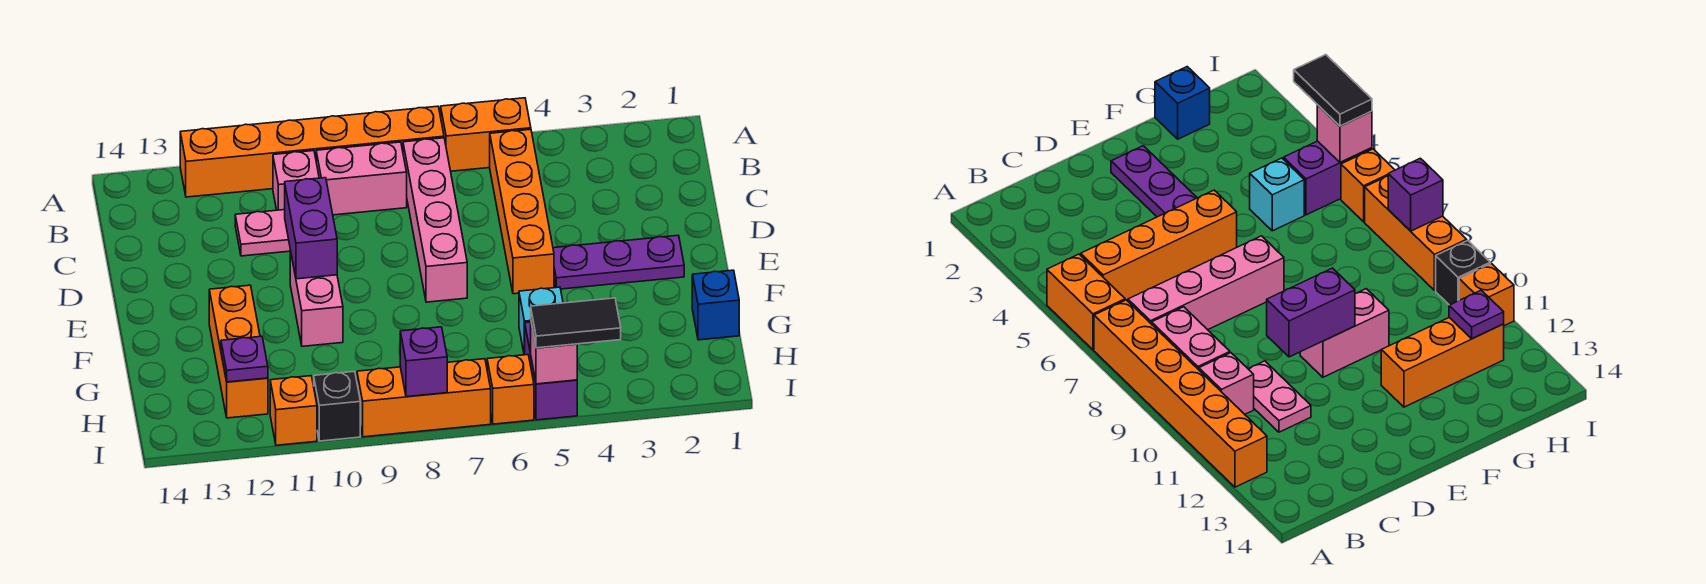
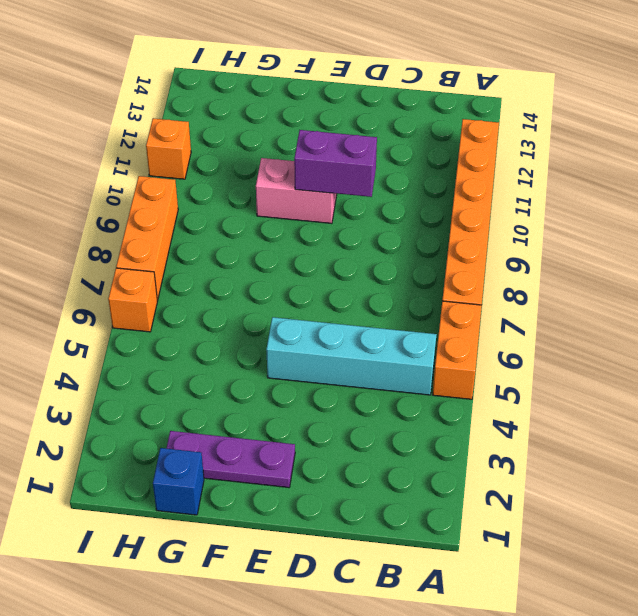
cyan brick B5:E5 level 1 -> orange brick B5:E5 level 1
purple plate E2:G2 level 1 -> purple plate E2:E4 level 1
none -> pink brick B7:E7 level 1
none -> pink brick B8:B9 level 1
none -> pink brick B10 level 1

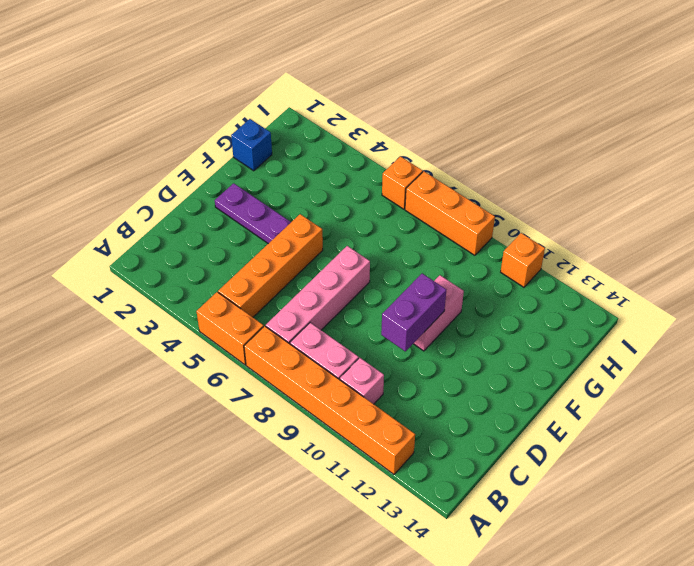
none -> pink plate C10:C11 level 1
none -> orange brick F12:H12 level 1
none -> cyan brick G5 level 1

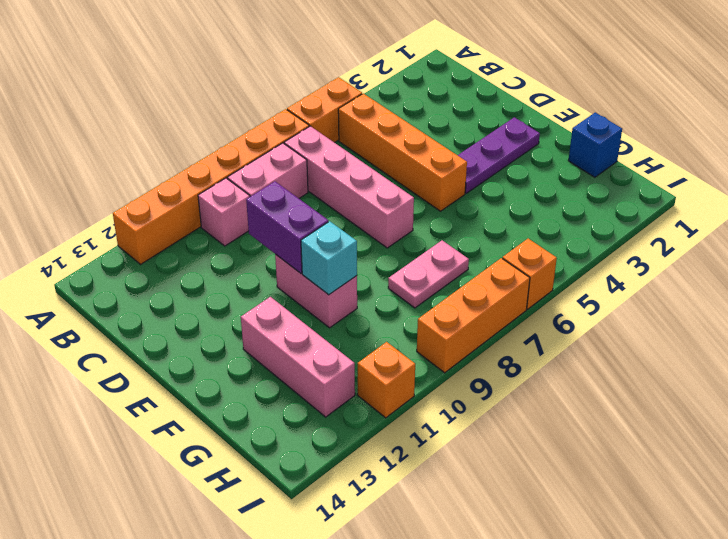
cyan brick F10 level 2 -> cyan brick G5 level 1
pink brick F12:H12 level 1 -> orange brick F12:H12 level 1
pink plate G7:G8 level 1 -> pink plate C10:C11 level 1
none -> purple brick H5:I5 level 1
none -> black brick I10 level 1
none -> purple plate H12 level 2

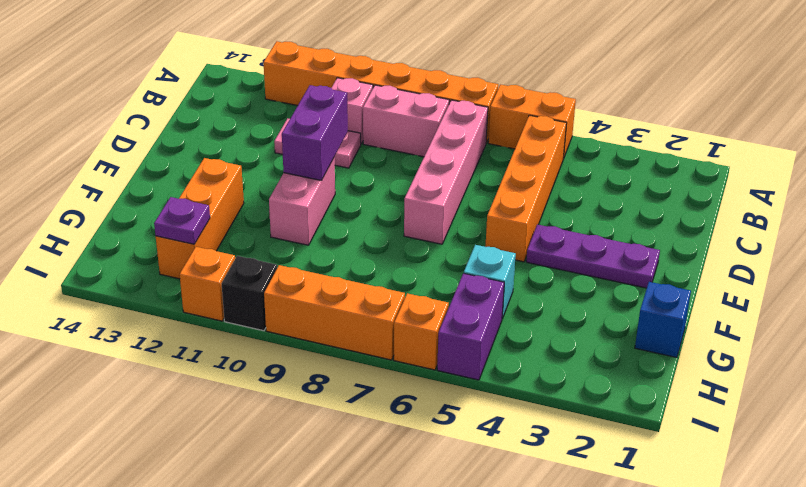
none -> pink brick I5 level 2
none -> purple brick I8 level 2
none -> black tile I4:I5 level 3

